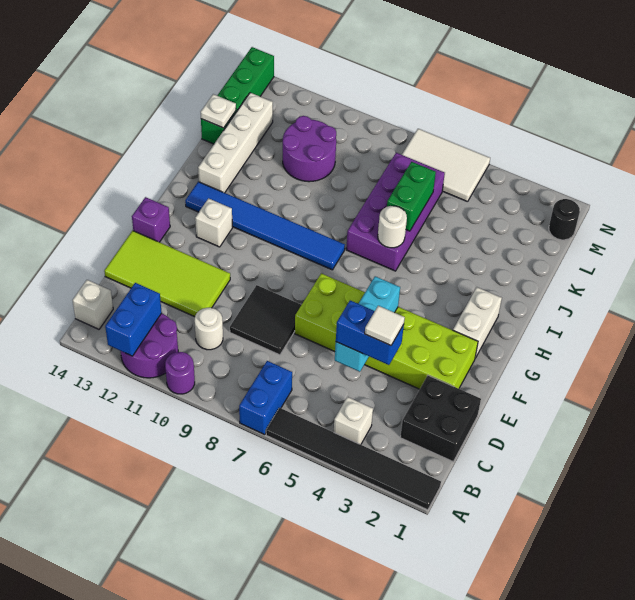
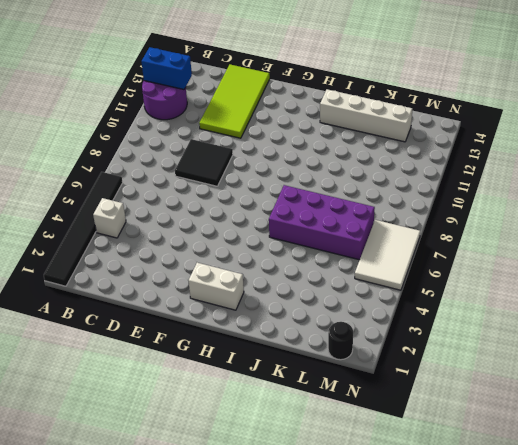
none -> blue brick A7:B7 level 1
none -> purple round brick A10 level 1
none -> white brick B14 level 1

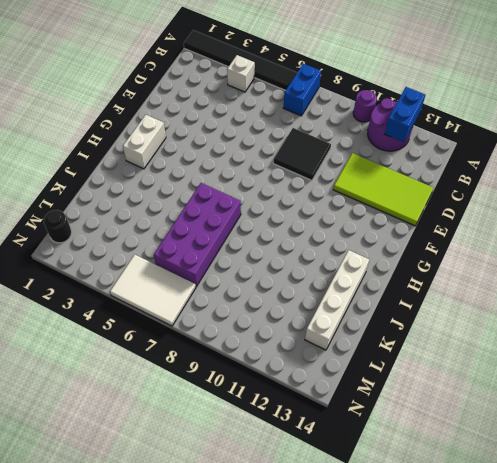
none -> white brick B14 level 1
none -> black brick C1:D2 level 1
none -> white round brick C10 level 1

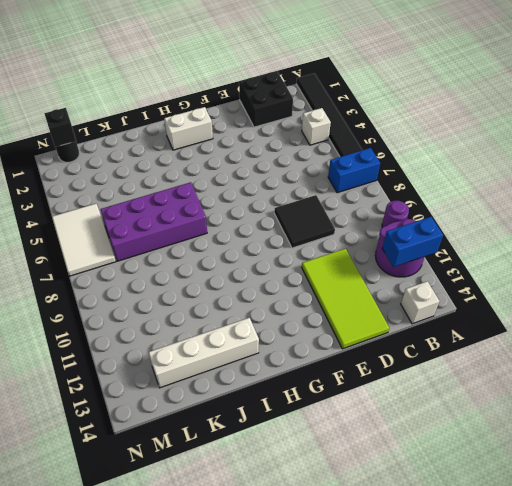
black brick M1 level 2 -> none
none -> white round brick C10 level 1
none -> lime brick E2:F7 level 1
none -> purple brick F14 level 1

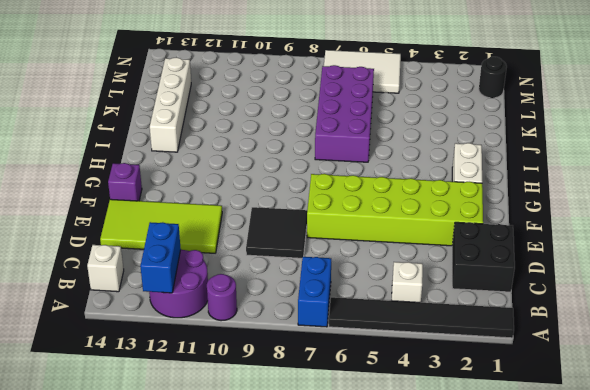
none -> white round brick C10 level 1
none -> white brick G12 level 1
none -> blue tile H8:H13 level 1

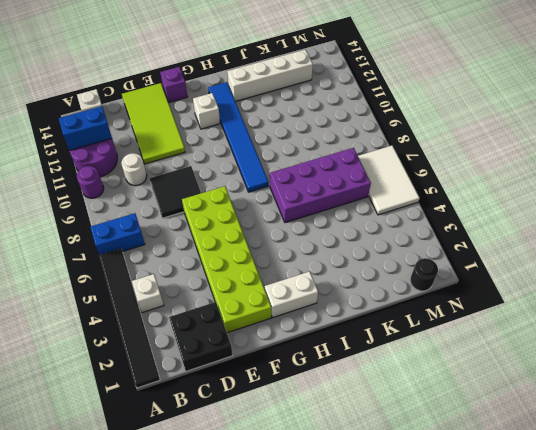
none -> purple round brick K10:L11 level 1
none -> green brick K14:N14 level 1
none -> cyan brick D5:F5 level 2

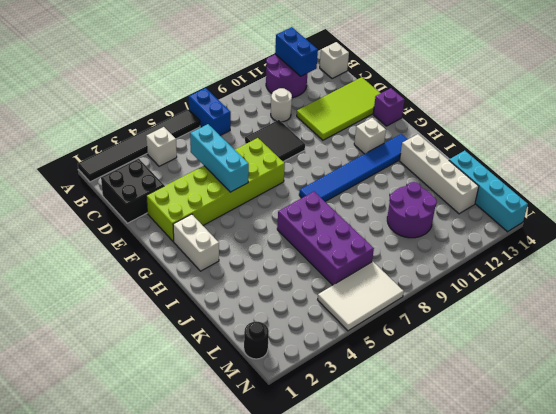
cyan brick K14:N14 level 1 -> green brick K14:N14 level 1
none -> purple round brick A10 level 1
none -> white round brick I6 level 2
none -> green brick J6:K6 level 2

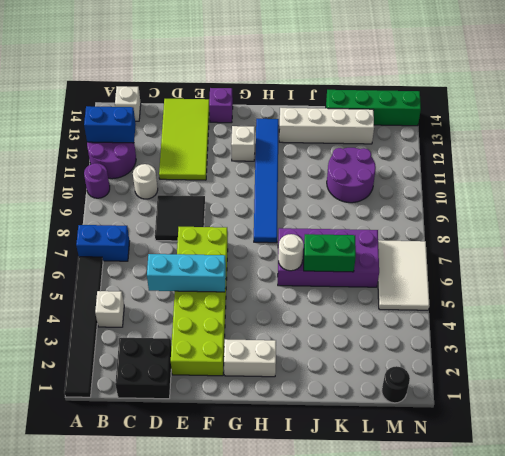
none -> white plate K14 level 2
none -> blue brick D4:D5 level 3
none -> white tile D4 level 4

